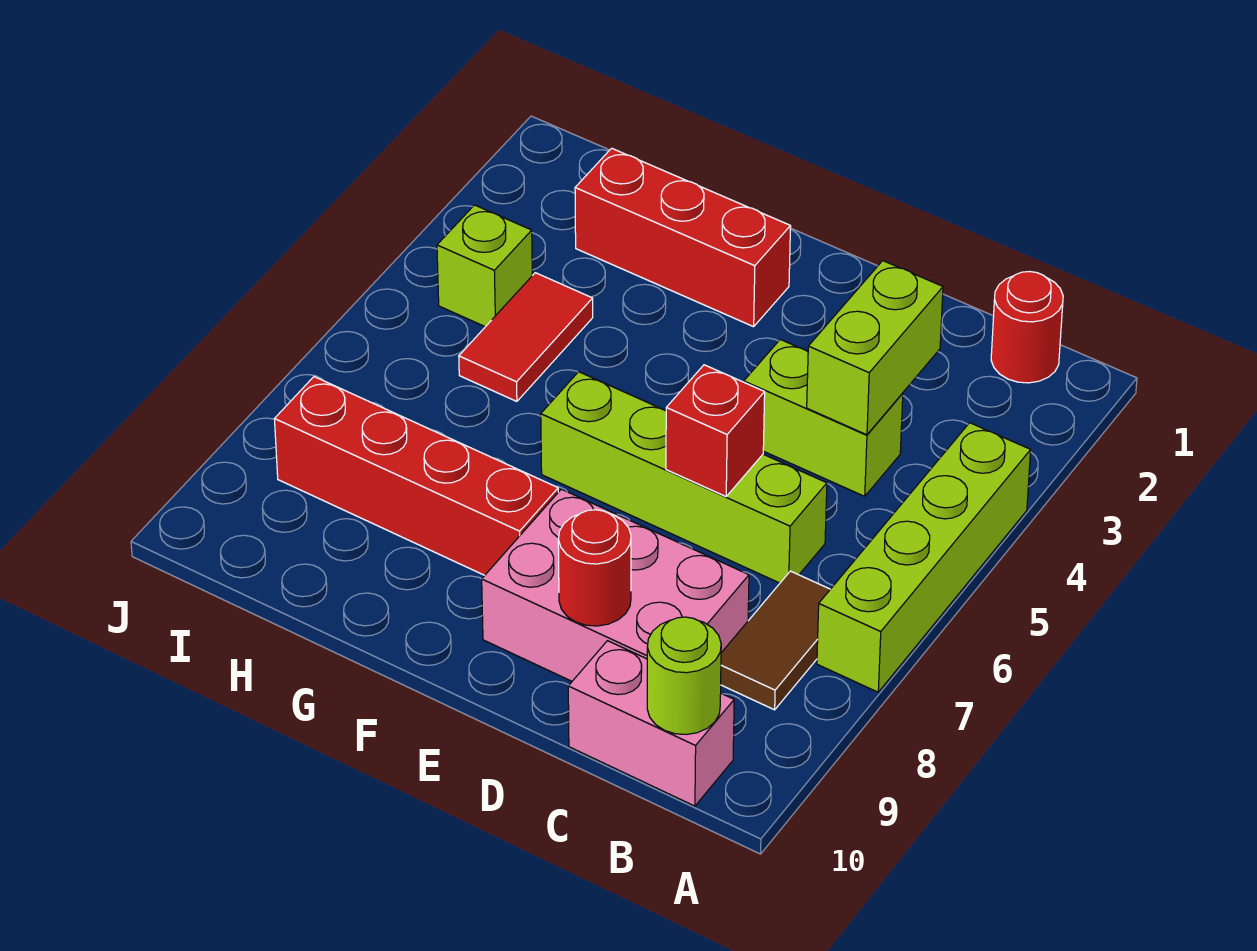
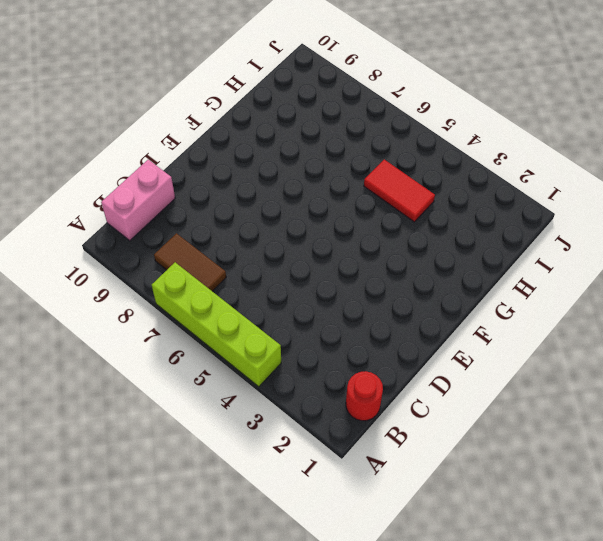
none -> lime brick C4:D4 level 1
none -> lime brick C6:F6 level 1
none -> pink brick C8:E9 level 1

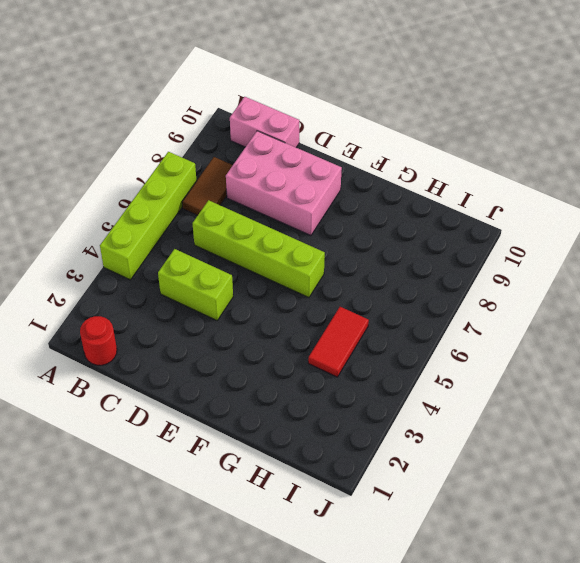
none -> red brick F2:H2 level 1
none -> red brick F8:I8 level 1
none -> lime brick I4 level 1

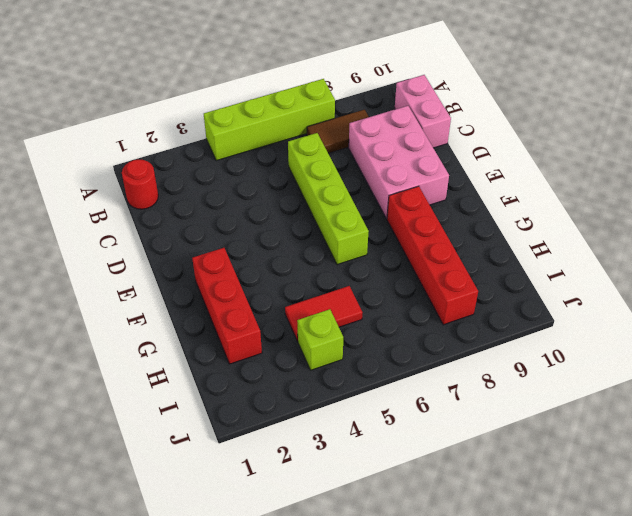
none -> lime brick C4:D4 level 1
none -> lime round brick B10 level 2
none -> lime brick C3:C4 level 2

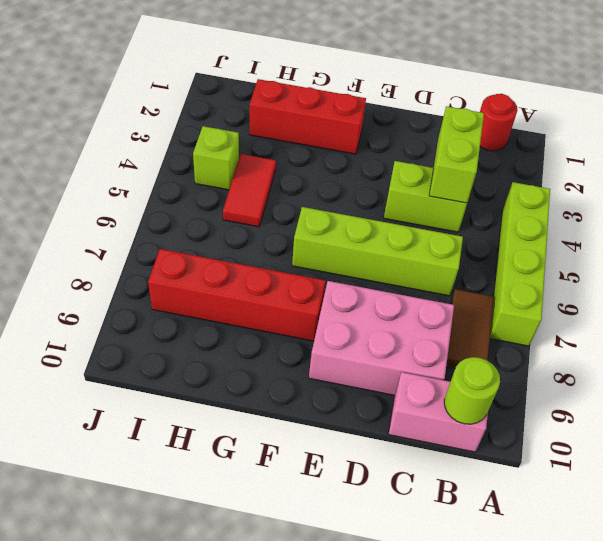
none -> red brick D6 level 2
none -> red round brick D9 level 2

